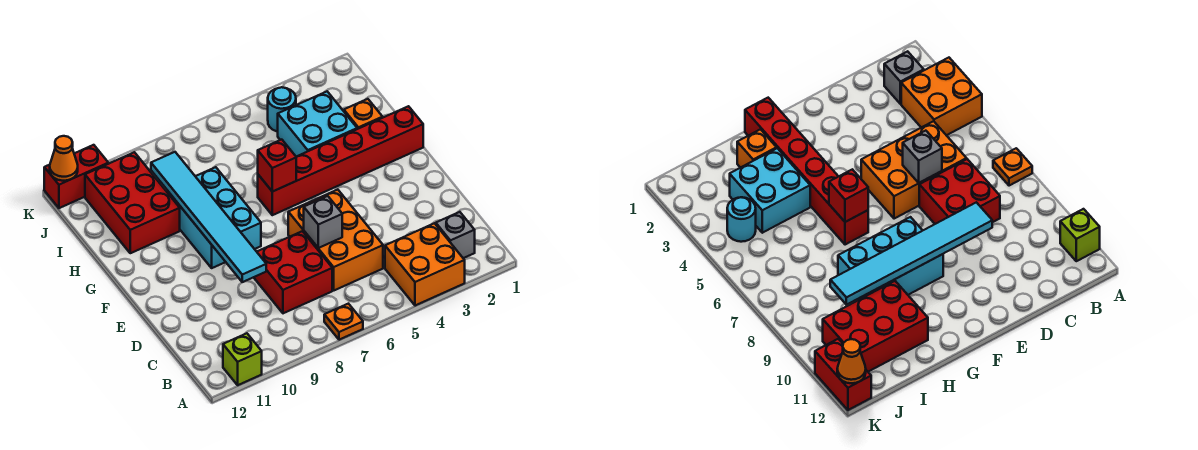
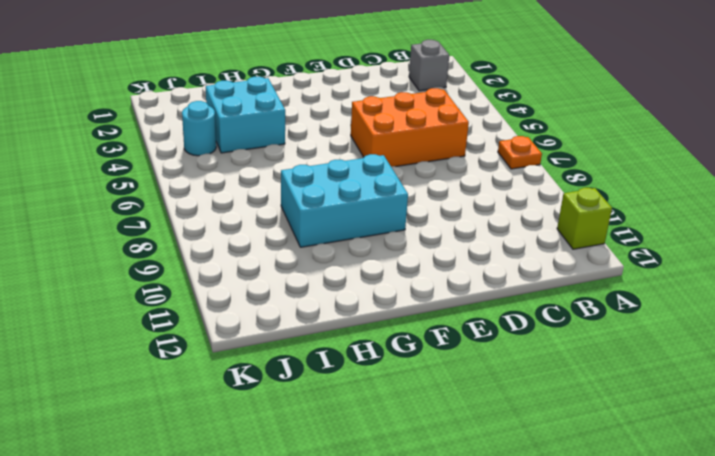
none -> orange brick A3:B4 level 1
none -> red brick C7:D8 level 1
none -> red brick G1:G6 level 1

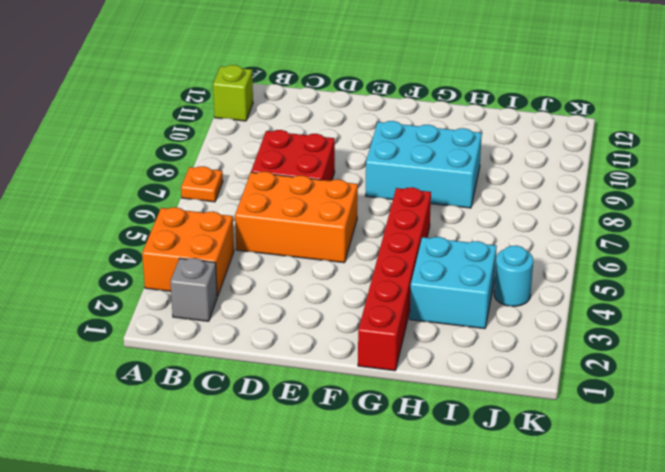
none -> orange brick H2 level 1
none -> red brick H10:J11 level 1
none -> red brick K11:K12 level 1

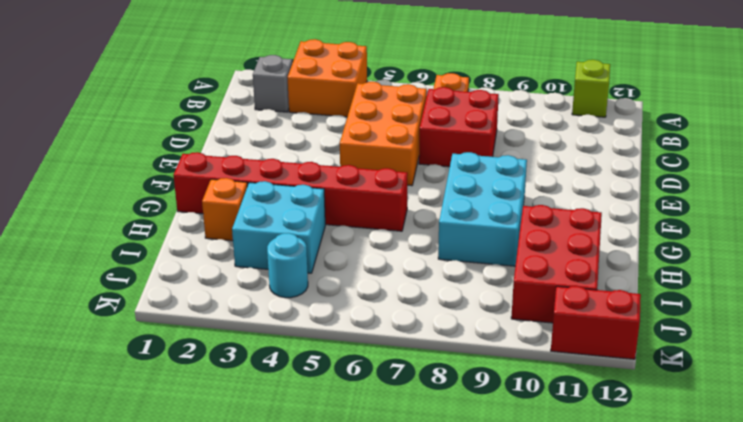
none -> grey brick D6 level 2
none -> cyan tile D9:I9 level 2
none -> red brick G6 level 2

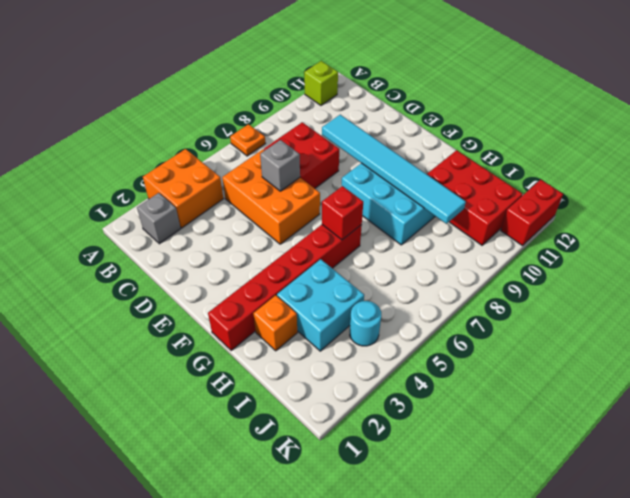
none -> orange cone K12 level 2

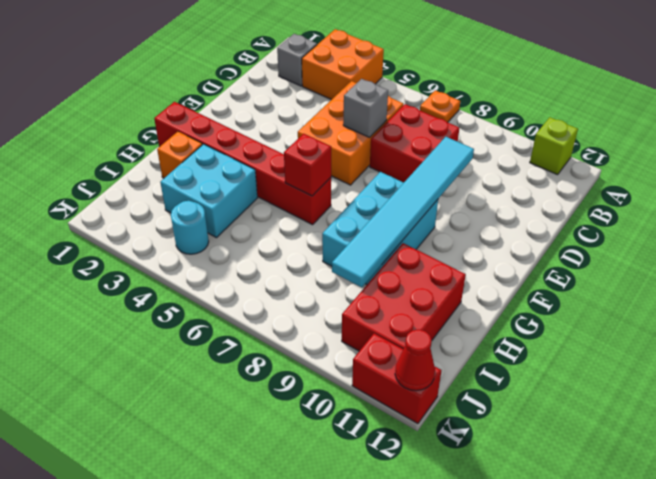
red cone K12 level 2 -> orange cone K12 level 2

